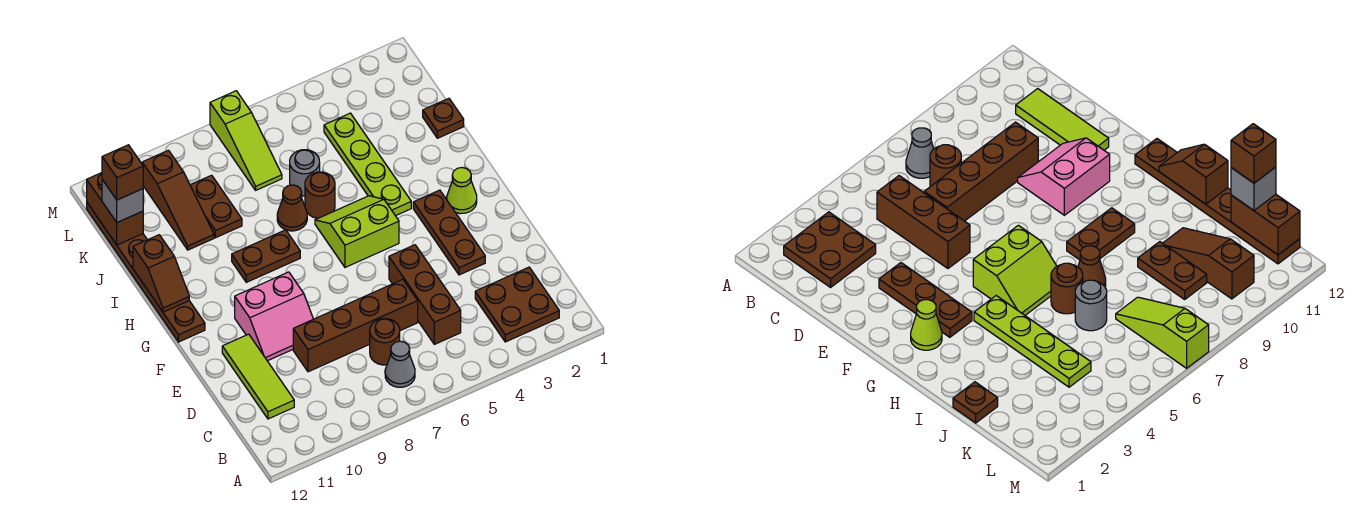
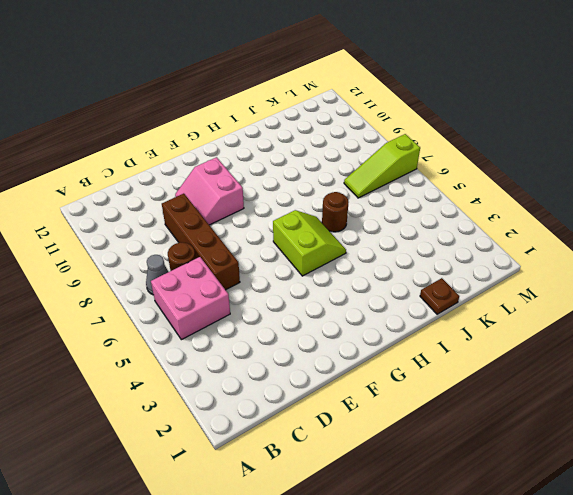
pink brick B5:C6 level 1 -> brown brick C5:E5 level 1
none -> brown plate B2:C3 level 1
none -> lime tile C11:E11 level 1
none -> brown plate E3:G3 level 1

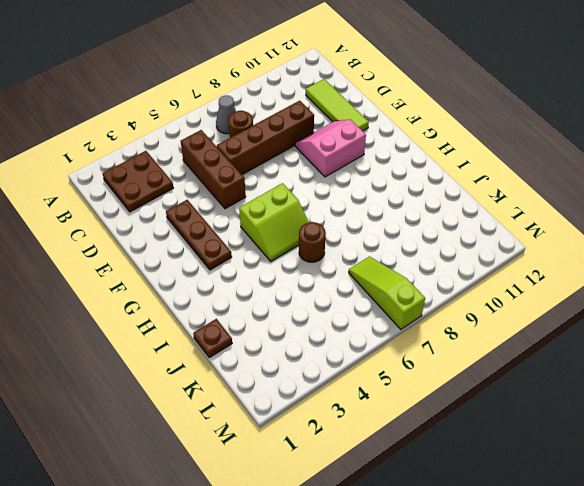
none -> lime cone G2 level 1
none -> brown plate G12:L12 level 1
none -> lime plate H4:K4 level 1

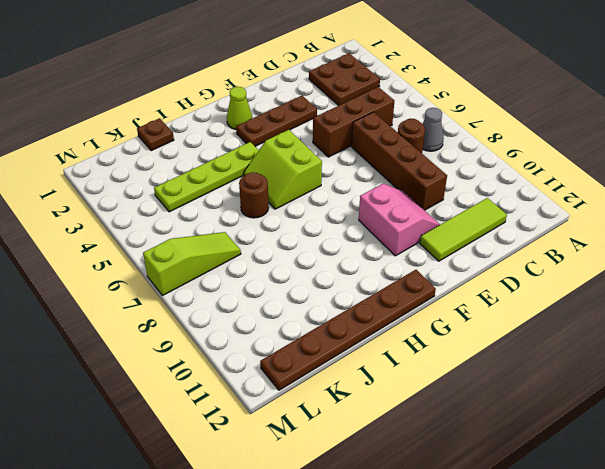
none -> brown plate H8:H9 level 1
none -> brown cone I7 level 1
none -> grey round brick J6 level 1

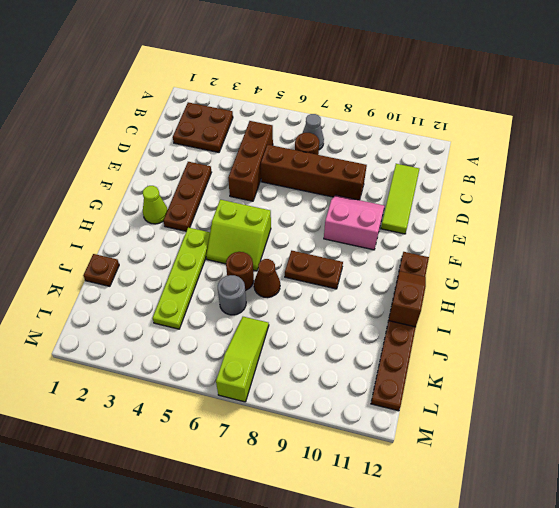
none -> brown plate J9:K9 level 1
none -> brown slope J10:L10 level 1 top L
none -> brown brick K12:L12 level 2

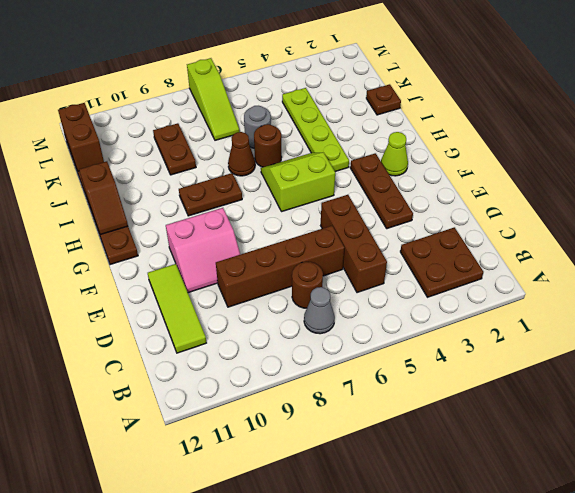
none -> brown slope J10:L10 level 1 top L
none -> grey brick K12 level 3
none -> brown brick K12 level 4

